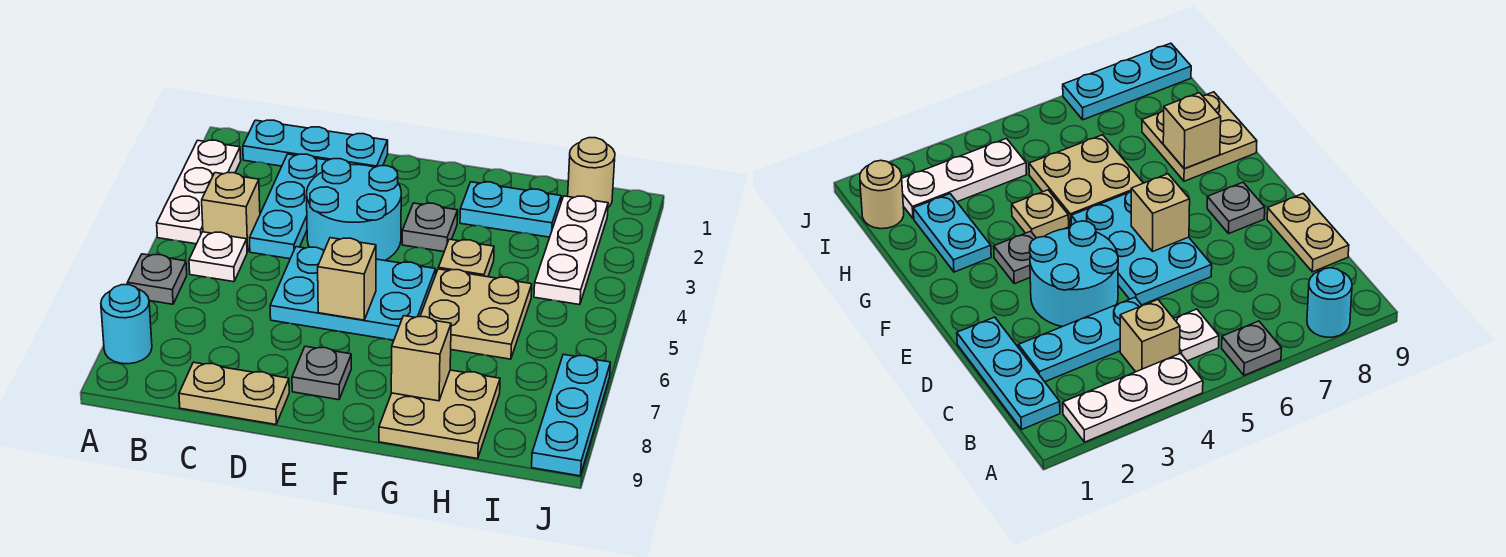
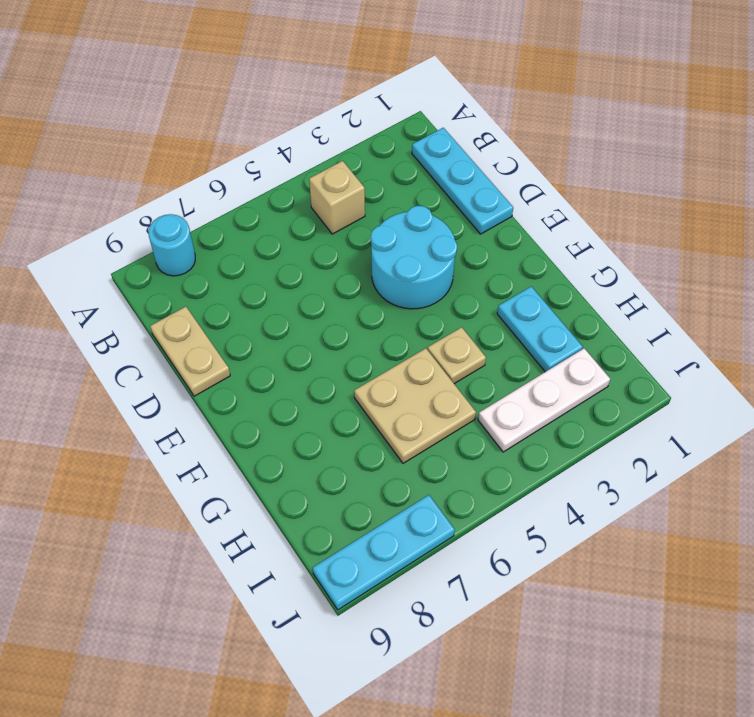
none -> white plate A2:A4 level 1
none -> grey plate A6 level 1
none -> white plate B5 level 1

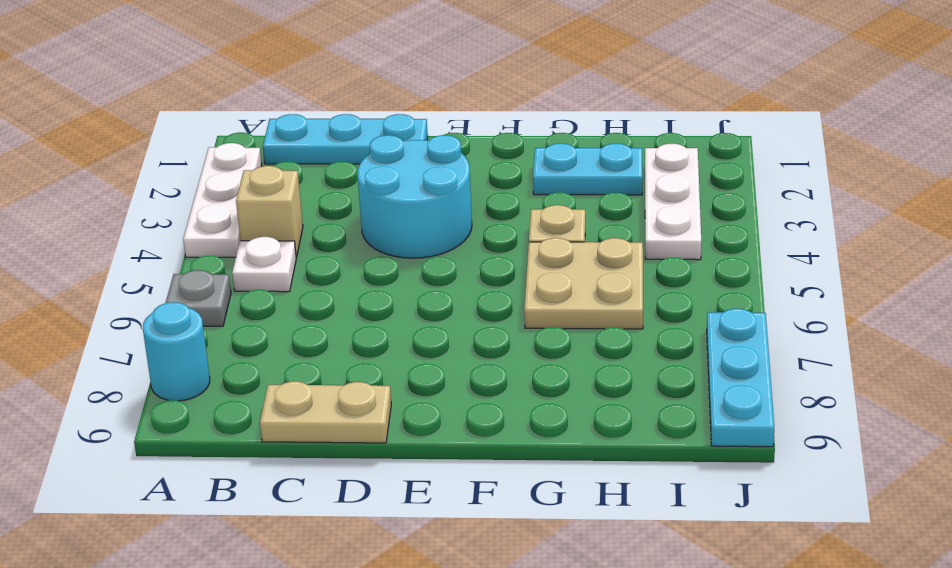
none -> cyan plate C2:C4 level 1
none -> cyan plate D5:F6 level 1
none -> grey plate E8 level 1

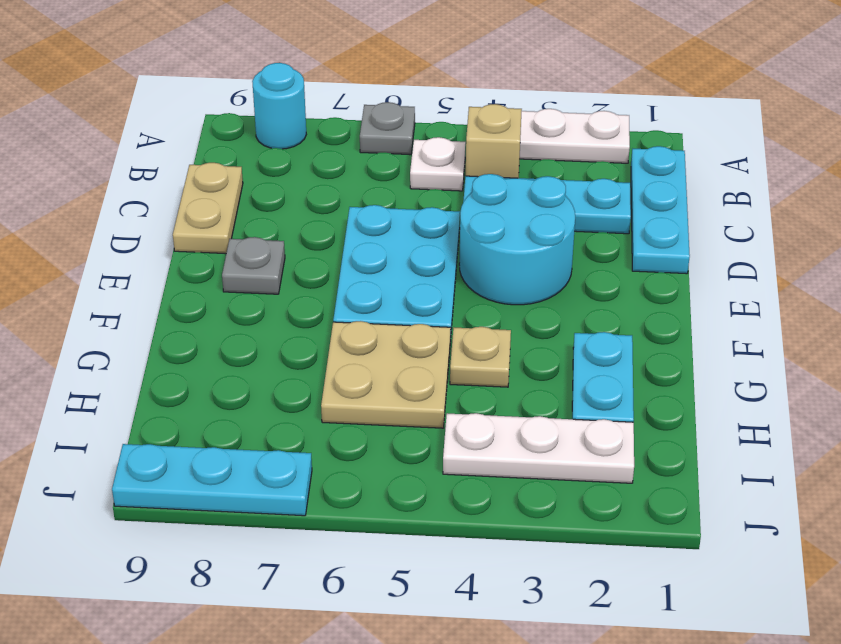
none -> grey plate F3 level 1
none -> tan plate G8:H9 level 1
none -> tan round brick I1 level 1

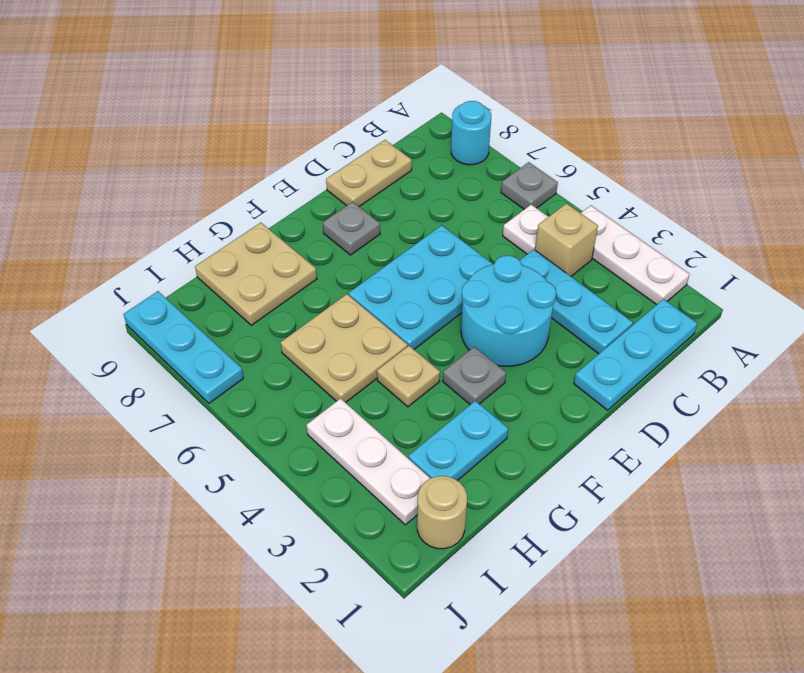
none -> tan brick E6 level 2
none -> tan brick G8 level 2

